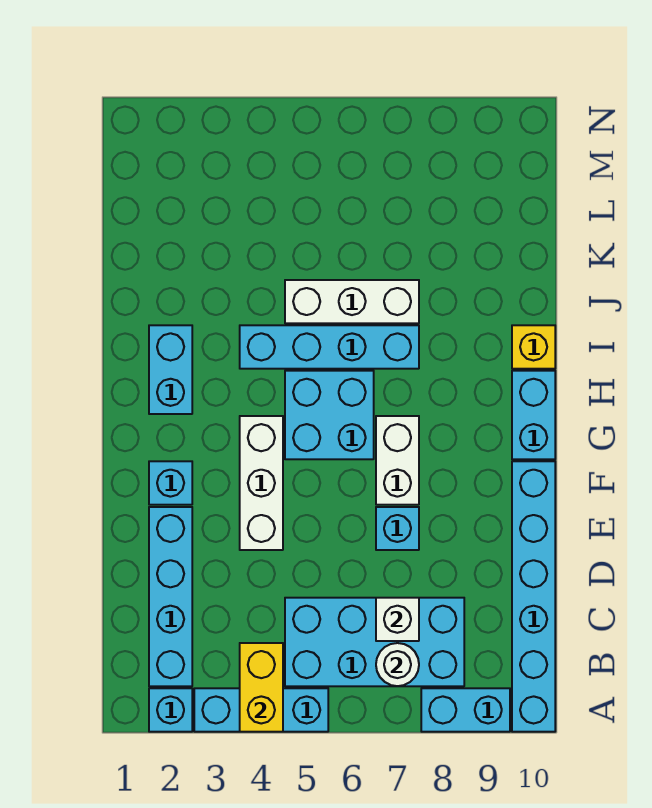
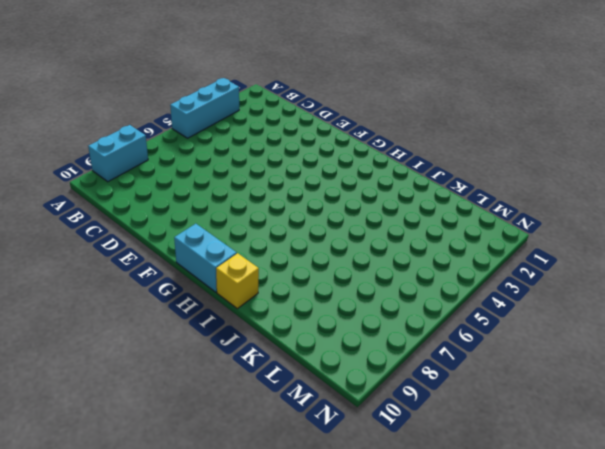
none -> cyan brick A2 level 1
none -> cyan brick A10:F10 level 1
none -> cyan brick B2:E2 level 1

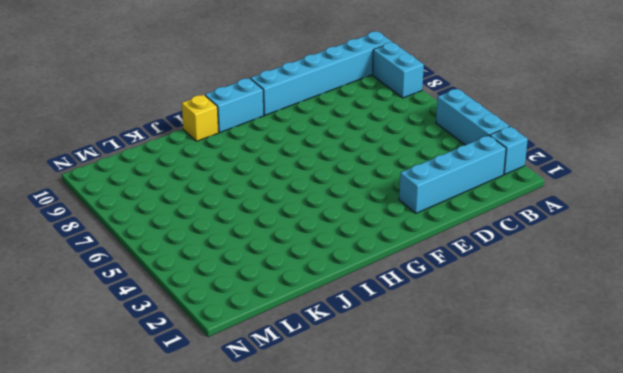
none -> cyan brick B5:C8 level 1
none -> white brick E4:G4 level 1
none -> cyan brick E7 level 1

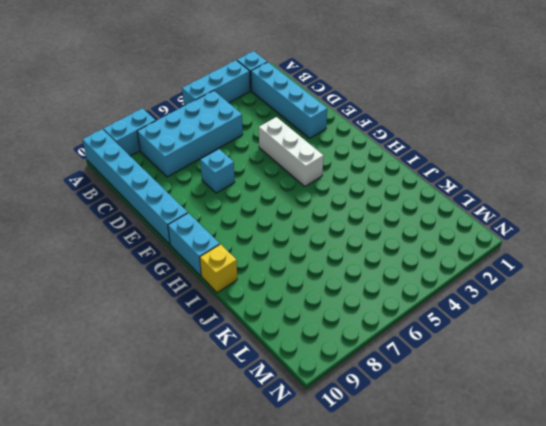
none -> cyan brick F2 level 1
none -> white brick F7:G7 level 1
none -> cyan brick G5:H6 level 1

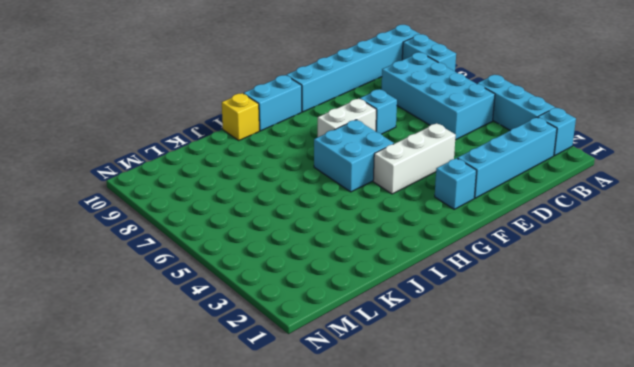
none -> cyan brick H2:I2 level 1
none -> cyan brick I4:I7 level 1
none -> white brick J5:J7 level 1

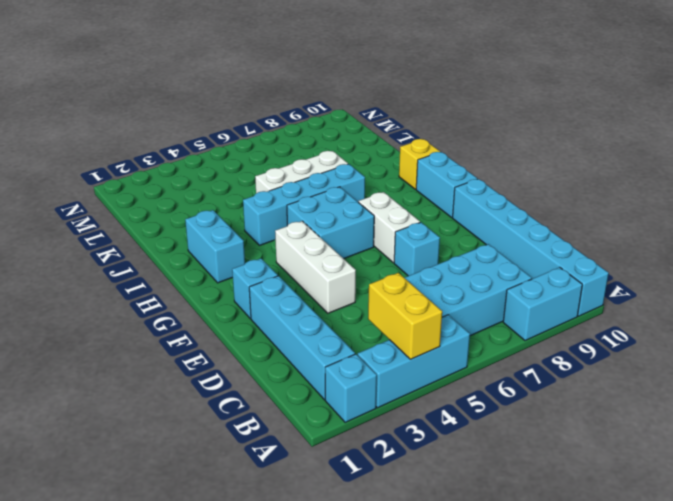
none -> white round brick B7 level 2
none -> white brick C7 level 2

